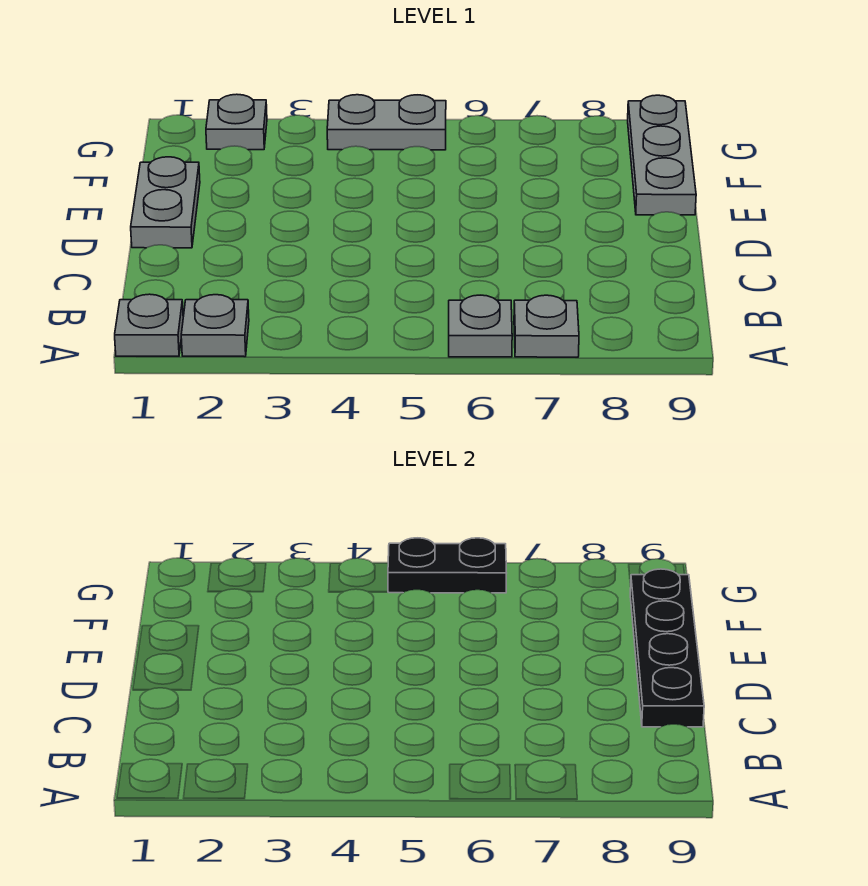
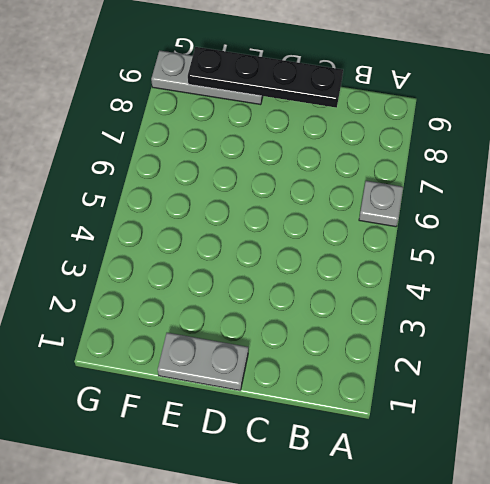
none -> grey plate A1 level 1
none -> grey plate A2 level 1

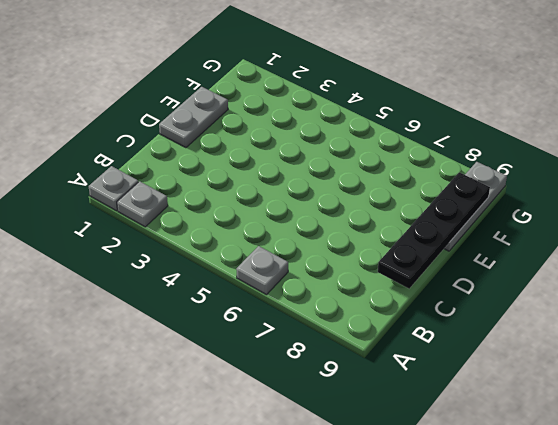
none -> grey plate A7 level 1
none -> grey plate G2 level 1

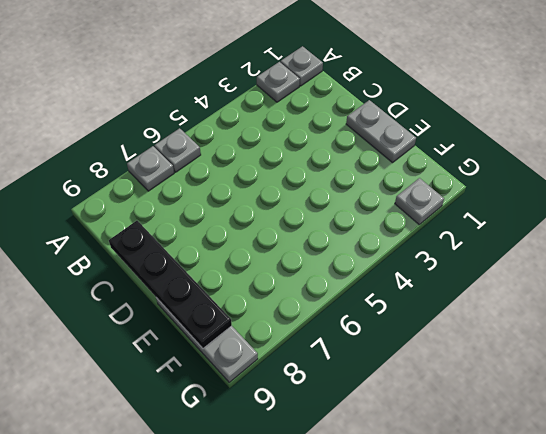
none -> grey plate G4:G5 level 1
none -> black plate G5:G6 level 2

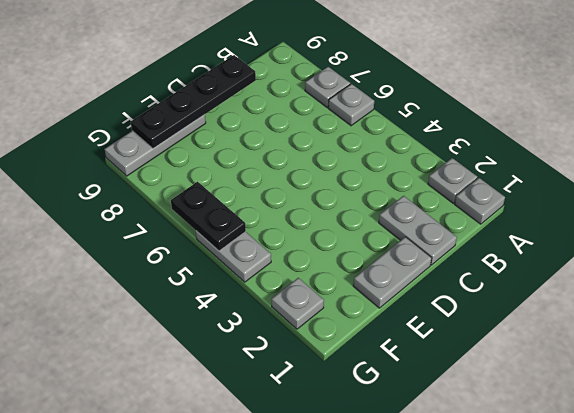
grey plate C1:C2 level 1 -> none

